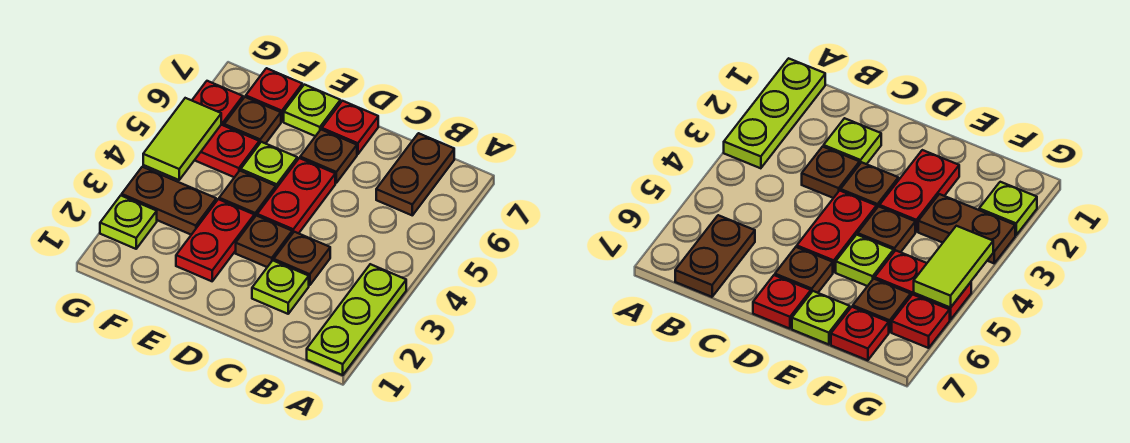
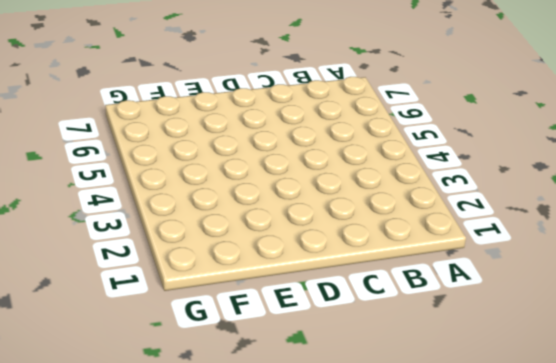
none -> lime plate A1:A3 level 1
none -> brown plate B6:B7 level 1
none -> lime plate C2 level 1

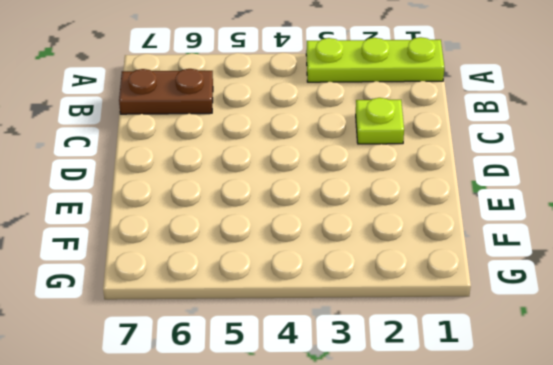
none -> brown plate C3 level 1
none -> brown plate D3 level 1
none -> red plate D4:D5 level 1

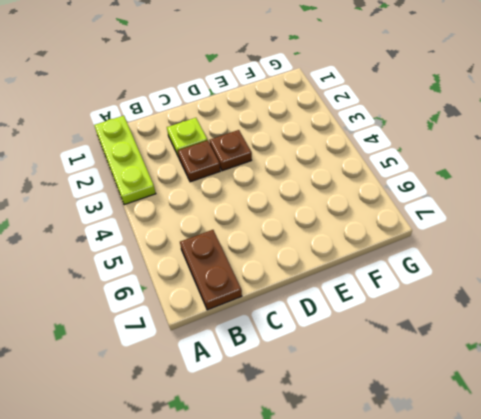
none -> red plate D4:D5 level 1
none -> brown plate D6 level 1
none -> red plate D7 level 1

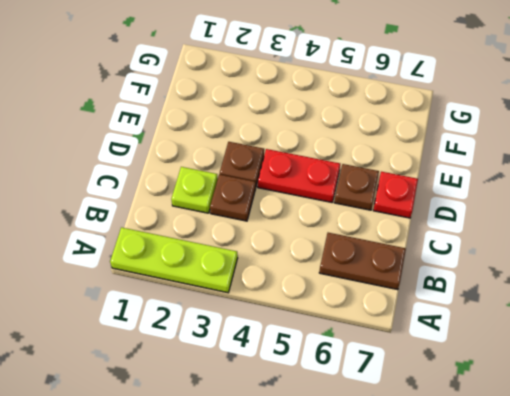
none -> red plate E2:E3 level 1
none -> brown plate E4 level 1
none -> lime plate E5 level 1

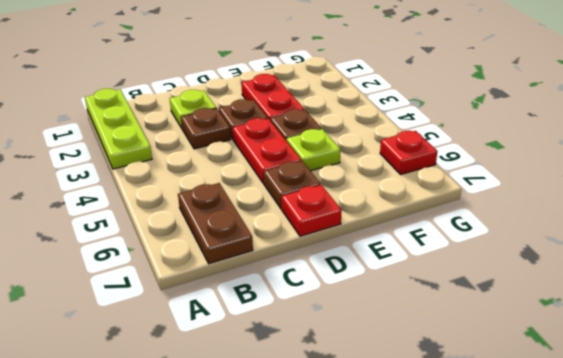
none -> lime plate E7 level 1
none -> brown plate F3:G3 level 1
none -> red plate F5:G5 level 1

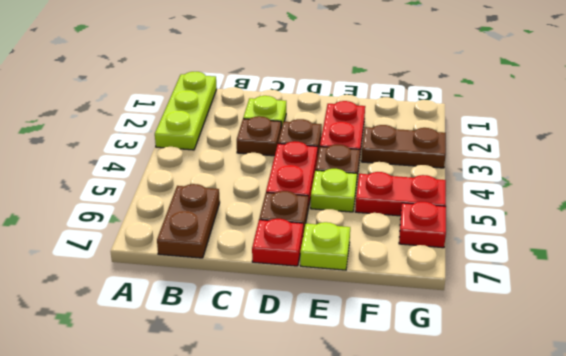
none -> brown plate F6 level 1
none -> red plate F7 level 1
none -> lime plate G2 level 1

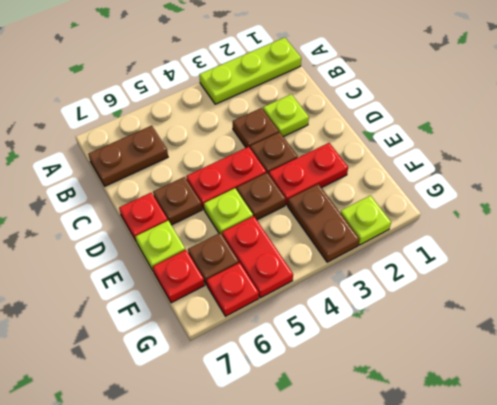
none -> lime tile G4:G5 level 2

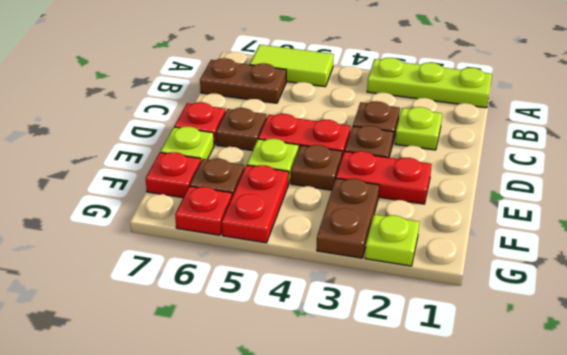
lime tile A5:A6 level 1 -> lime tile G4:G5 level 2

